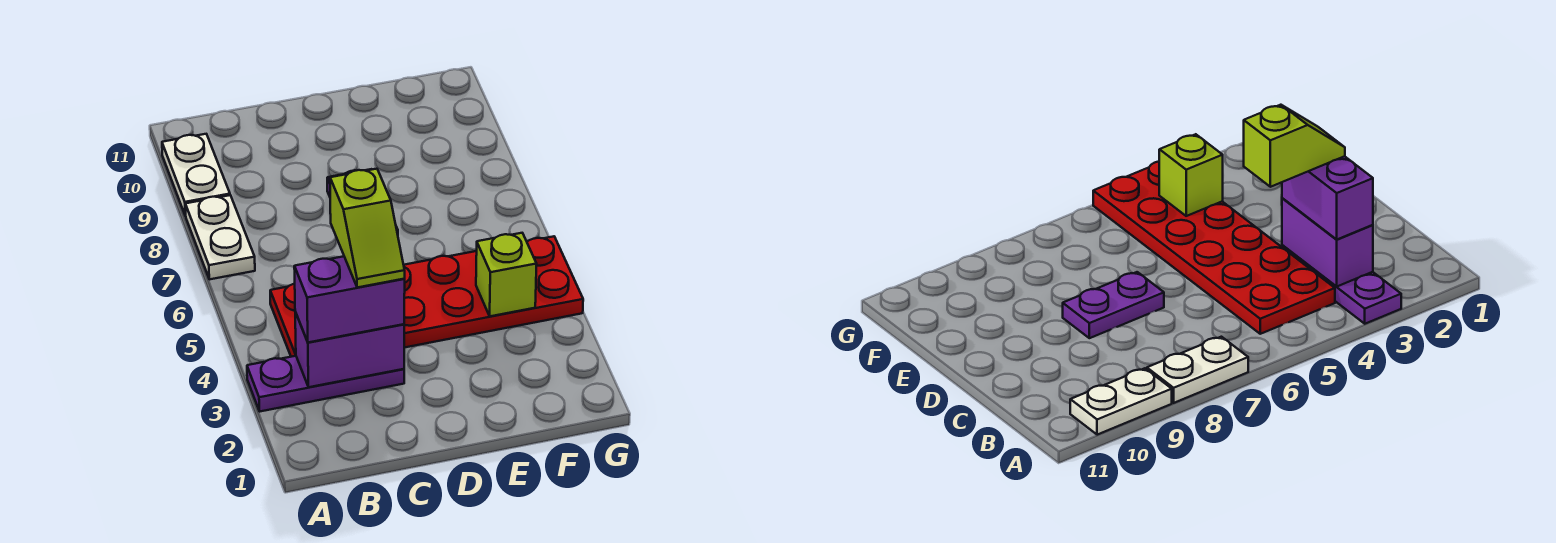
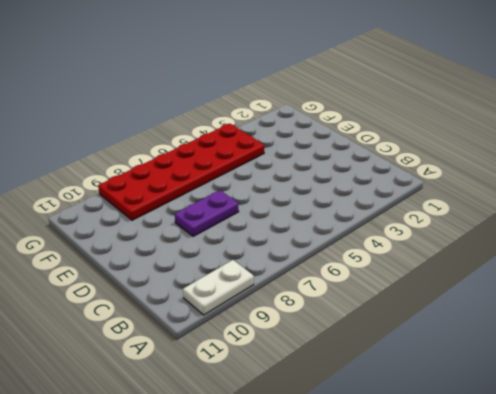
red plate F4:G9 level 1 -> red plate B4:G5 level 1
none -> purple plate A3:C3 level 1
none -> white plate A7:A8 level 1

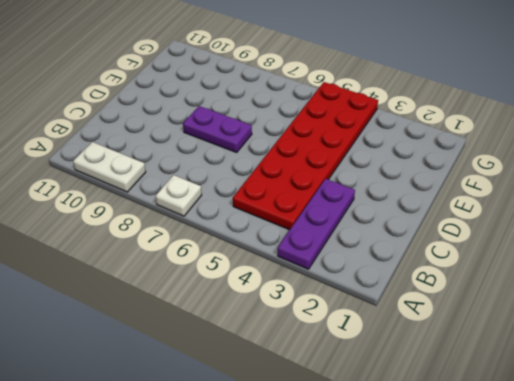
white plate A7 level 1 -> white plate A7:A8 level 1
none -> purple brick B3:C3 level 2
none -> lime brick F4 level 2

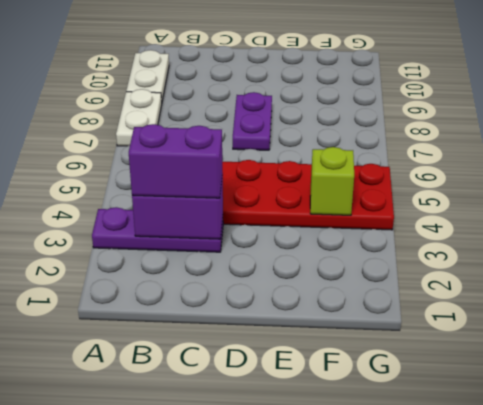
none -> lime slope C3:C4 level 4 top 4

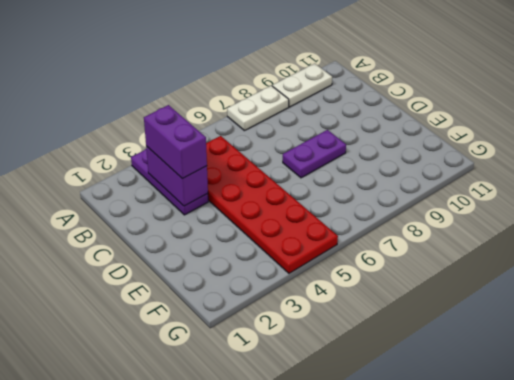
none -> lime brick F4 level 2
none -> lime slope C3:C4 level 4 top 4

